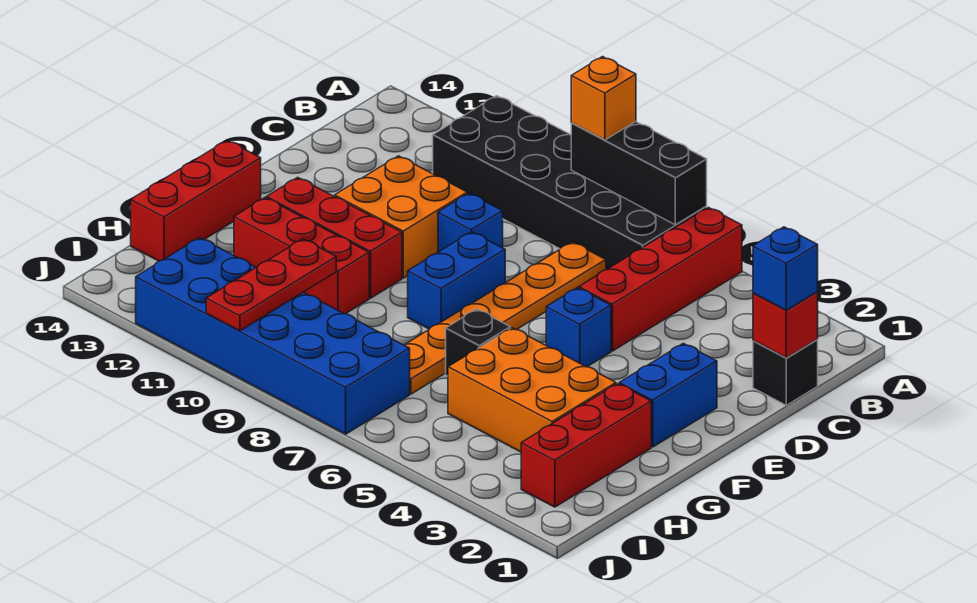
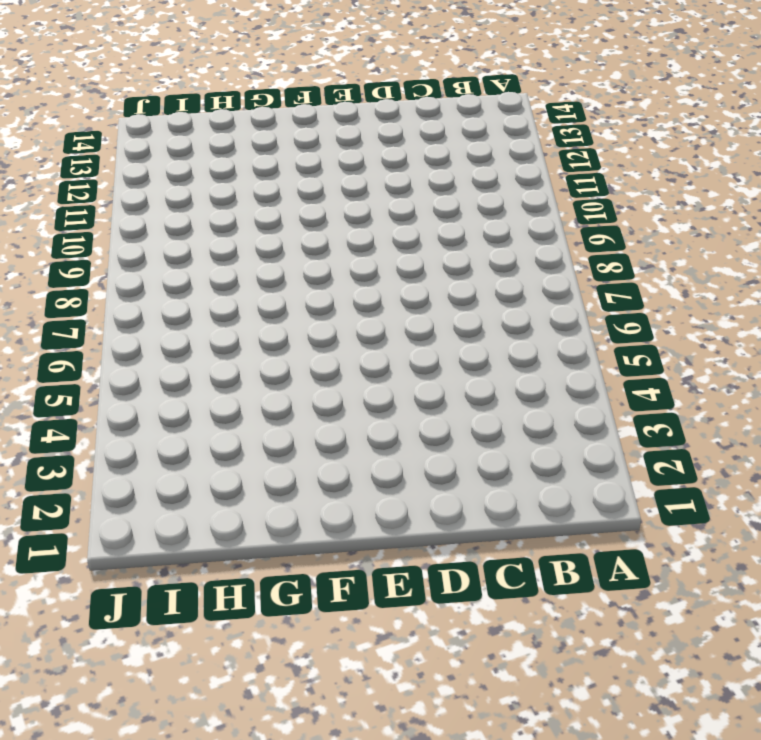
none -> red brick A5:D5 level 1
none -> black brick A6:B11 level 1
none -> black brick C1 level 1

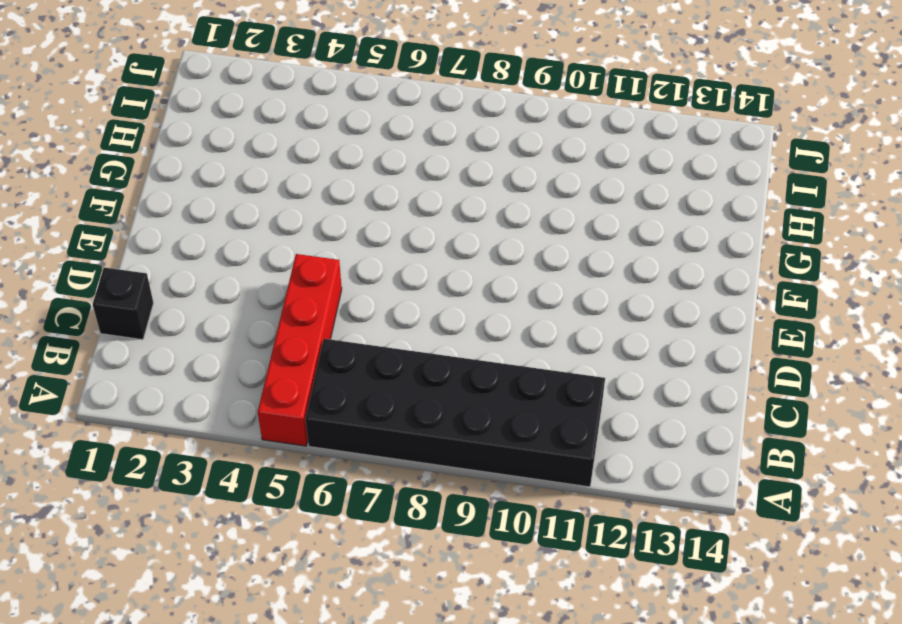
none -> orange plate C7:H7 level 1
none -> blue brick D9 level 1
none -> orange brick D10:E11 level 1

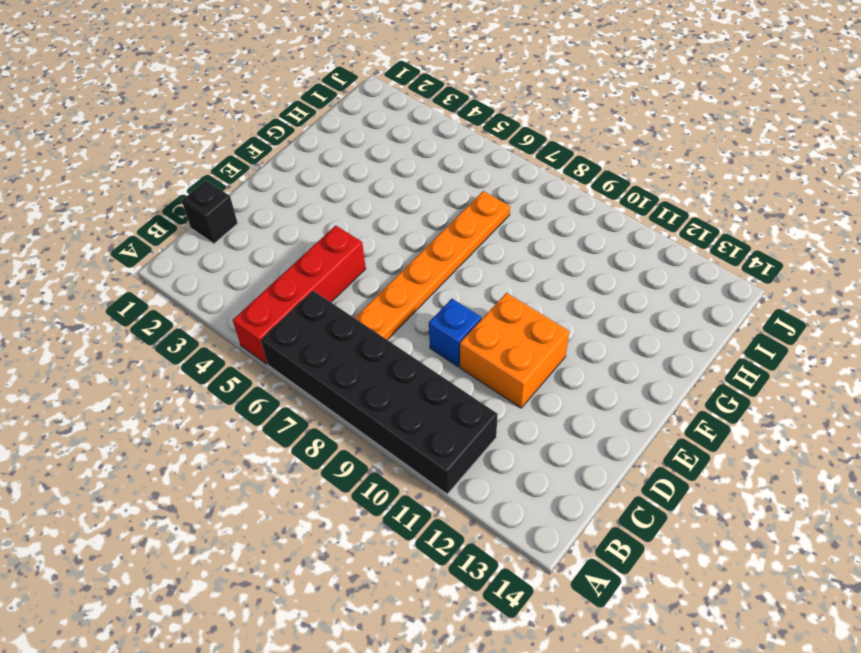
none -> blue brick E2:F2 level 1
none -> blue brick E5 level 1
none -> blue brick E8:F8 level 1

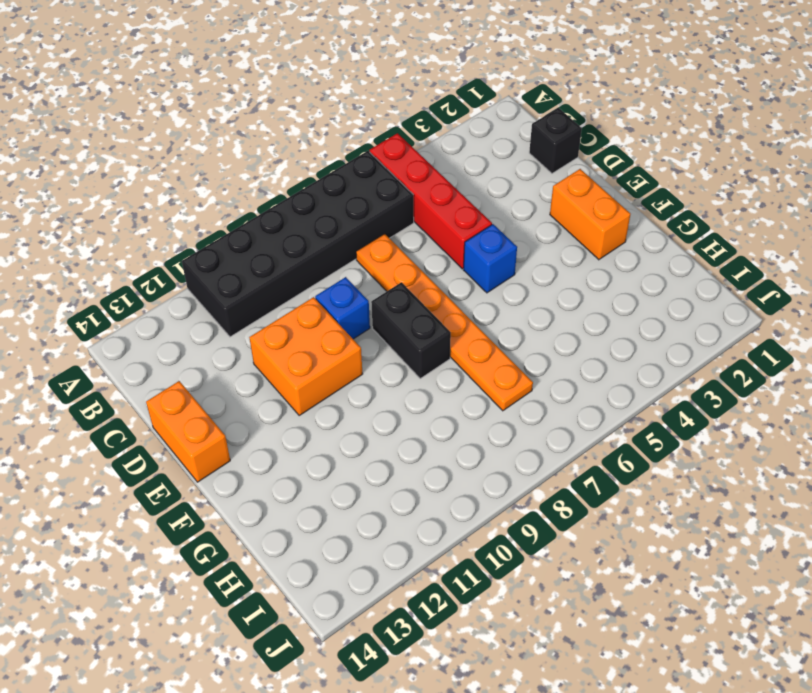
orange brick D14:E14 level 1 -> none
orange brick E2:F2 level 1 -> blue brick E2:F2 level 1
black brick E8:F8 level 1 -> blue brick E8:F8 level 1
none -> red brick F10:F12 level 1
none -> red brick F14:H14 level 1
none -> red brick G2:I2 level 1

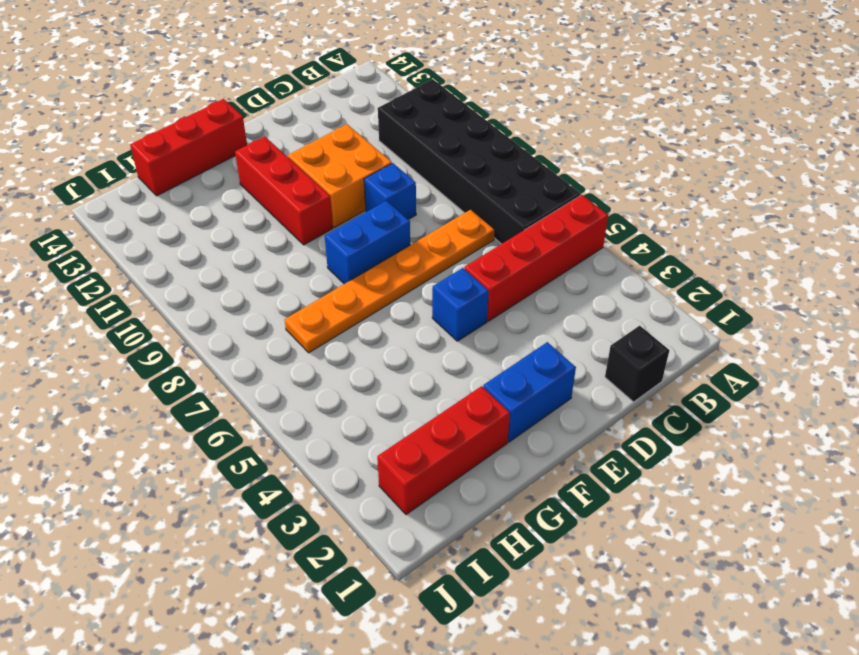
none -> orange brick G3:H5 level 1
none -> black brick G6 level 1
none -> red brick G10:G12 level 1

